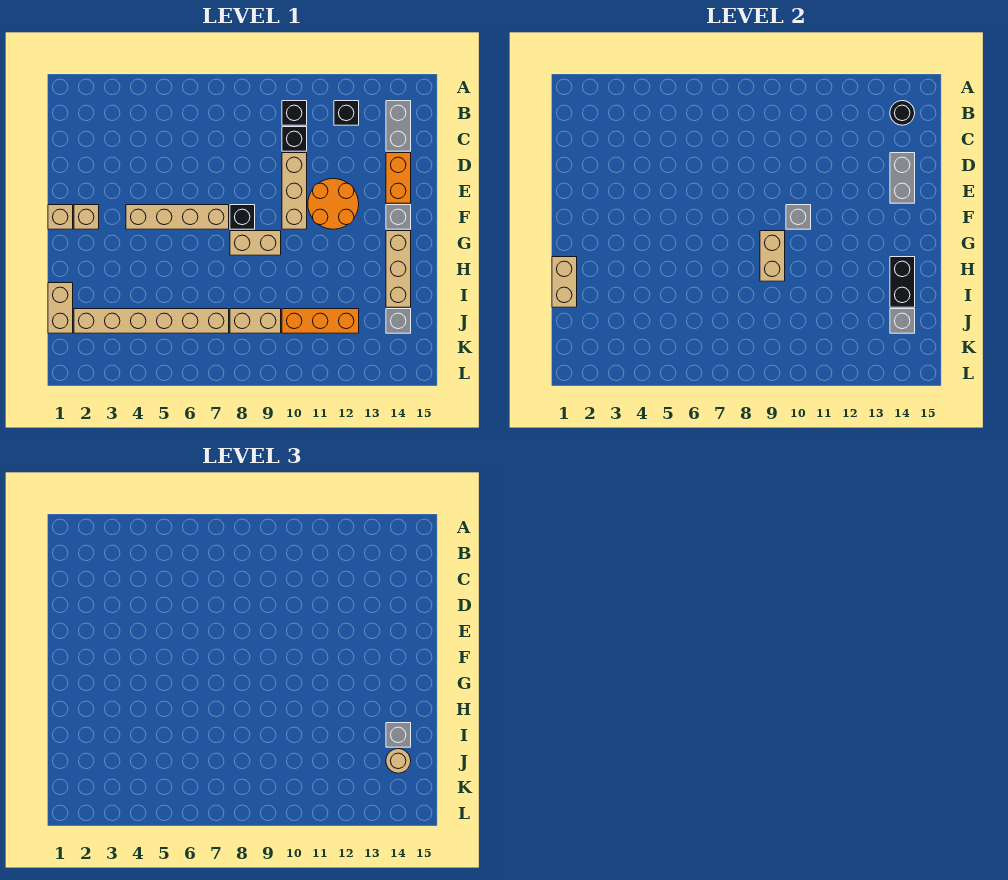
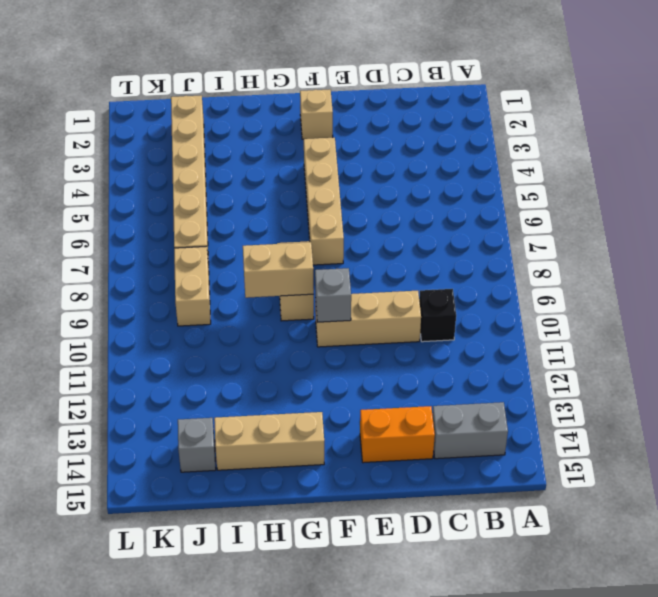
none -> black brick B10 level 1
none -> black brick B12 level 1
none -> orange round brick E11:F12 level 1

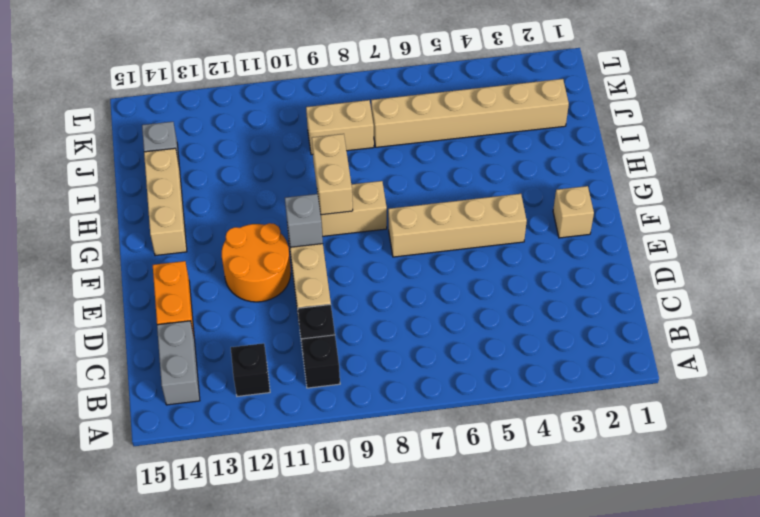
none -> tan brick F1 level 1
none -> black brick F8 level 1
none -> grey brick F14 level 1

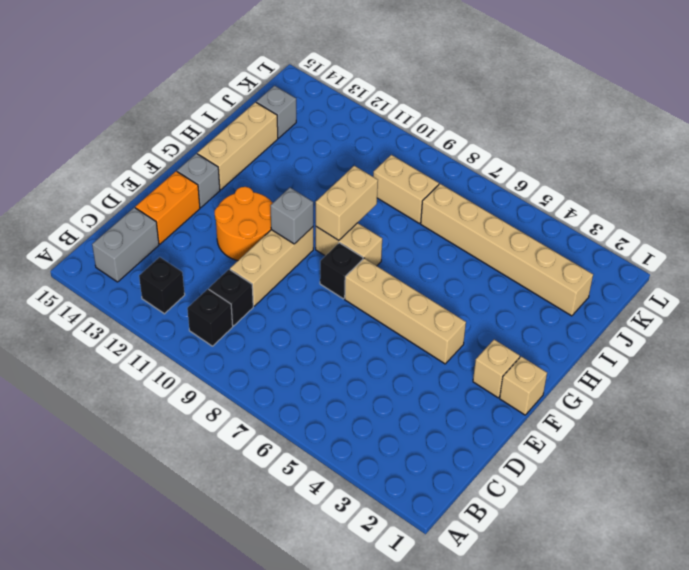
none -> tan brick I1:J1 level 1
none -> orange brick J10:J12 level 1
none -> black round brick B14 level 2

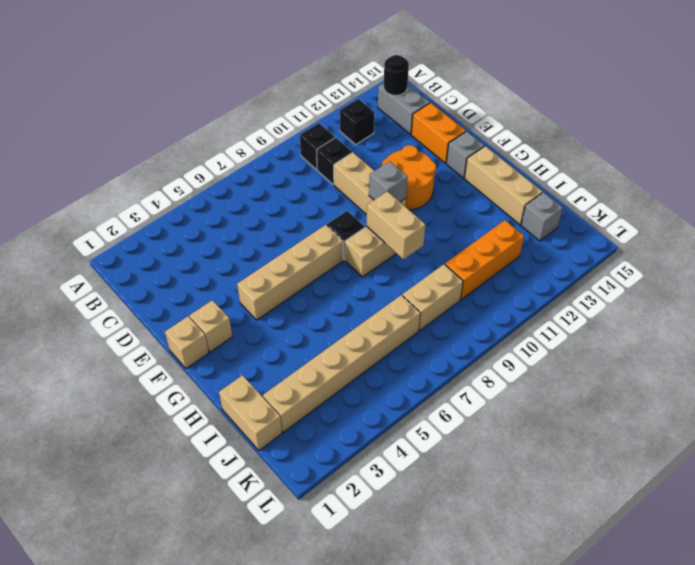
none -> grey brick D14:E14 level 2
none -> tan brick H1:I1 level 2
none -> black brick H14:I14 level 2

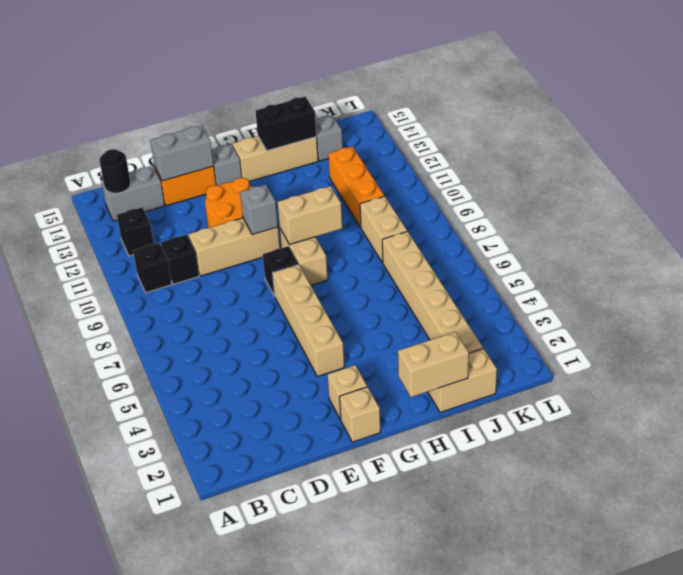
none -> grey brick J14 level 2
none -> grey brick I14 level 3
none -> tan round brick J14 level 3

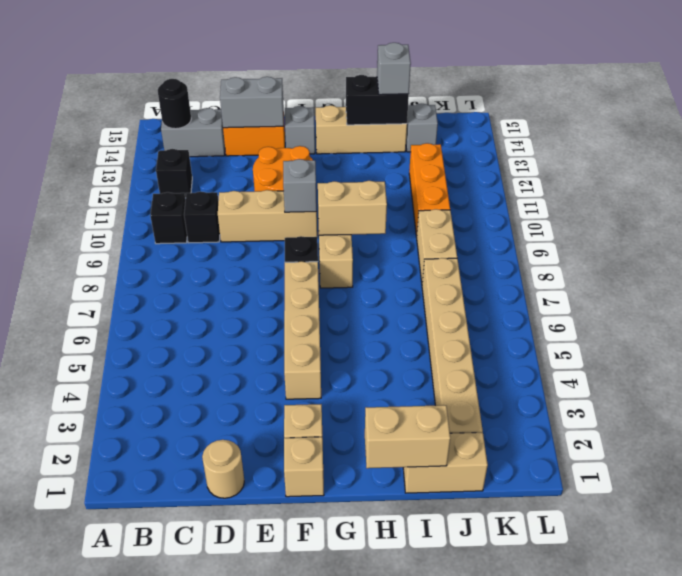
tan round brick D1 level 1 -> tan round brick J14 level 3
none -> grey brick J14 level 2

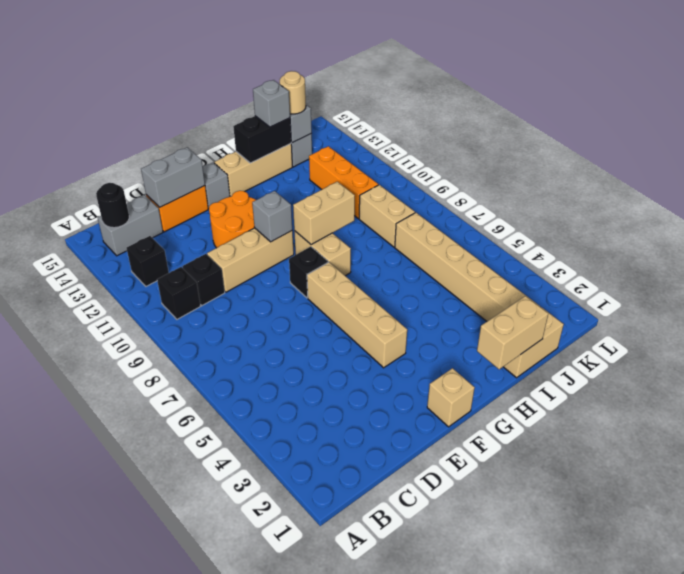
none -> tan brick F2 level 1

